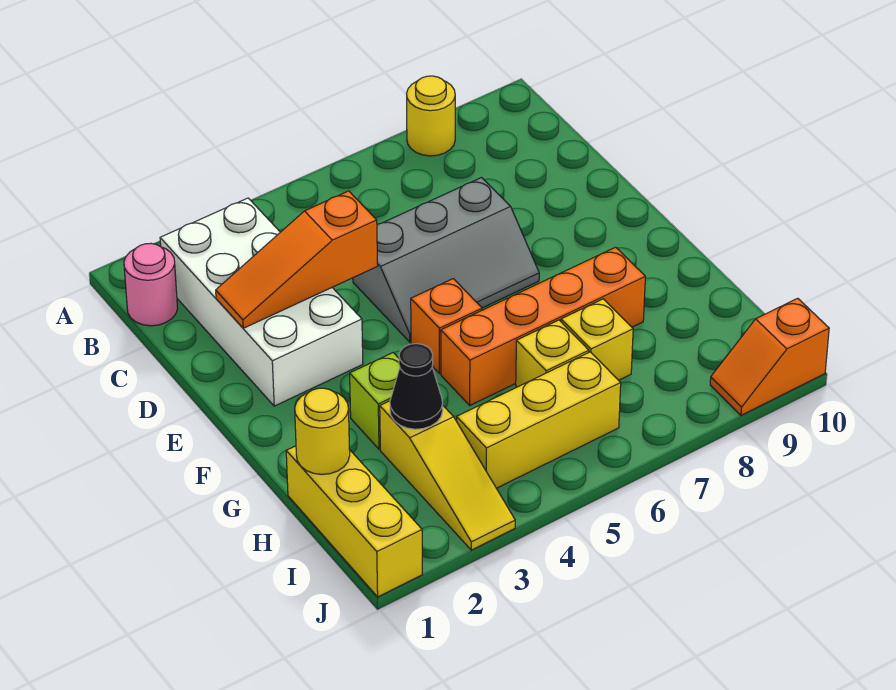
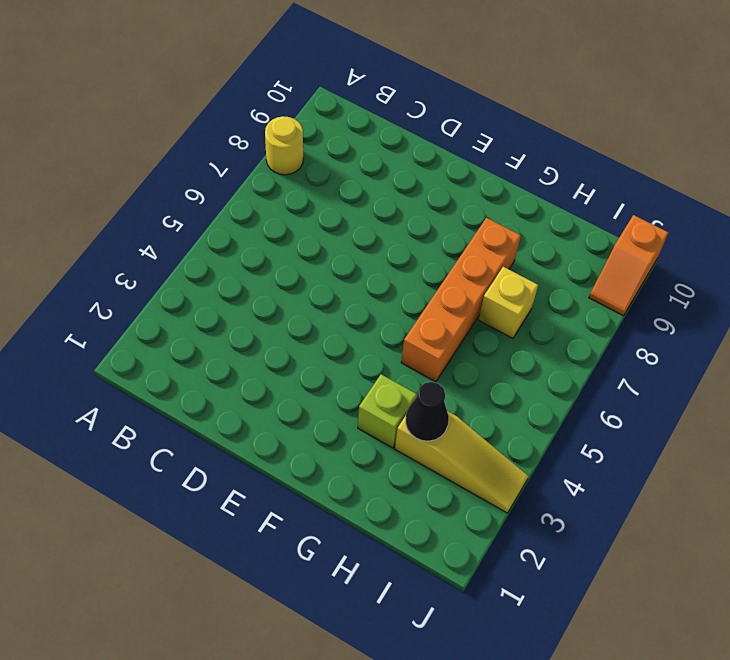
none -> pink round brick B1 level 1
none -> white brick B2:E3 level 1
none -> grey slope D5:E7 level 1 top D

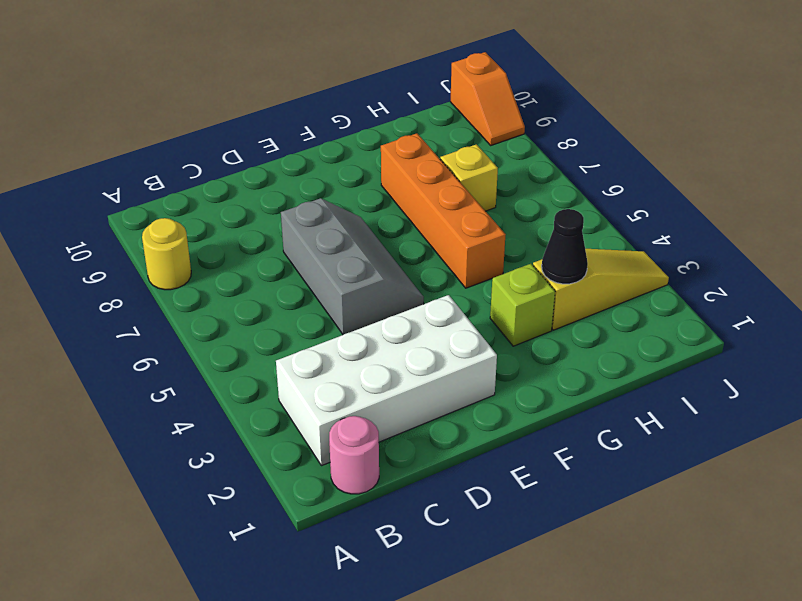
none -> orange brick F5 level 1
none -> yellow brick H1:J1 level 1
none -> yellow brick H6 level 1

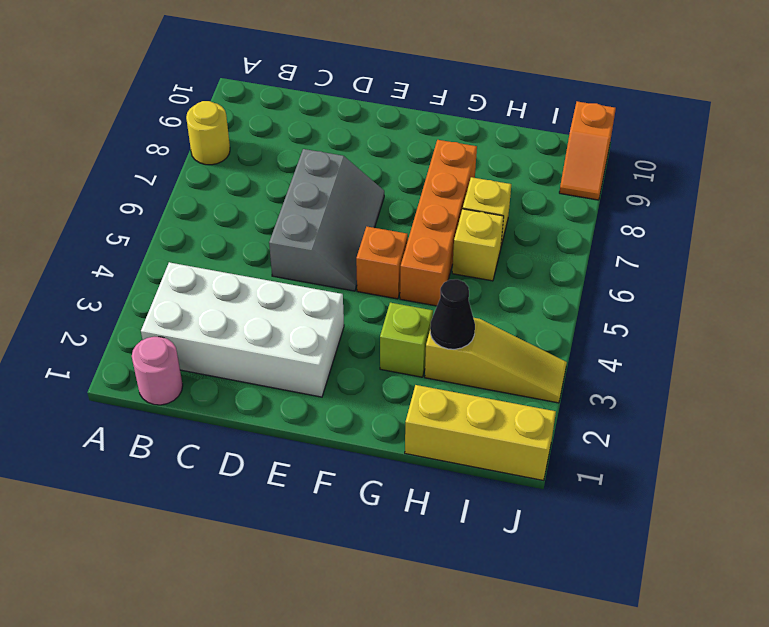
none -> yellow brick I4:I6 level 1
none -> orange slope D2:D4 level 2 top 4
none -> yellow round brick H1 level 2

